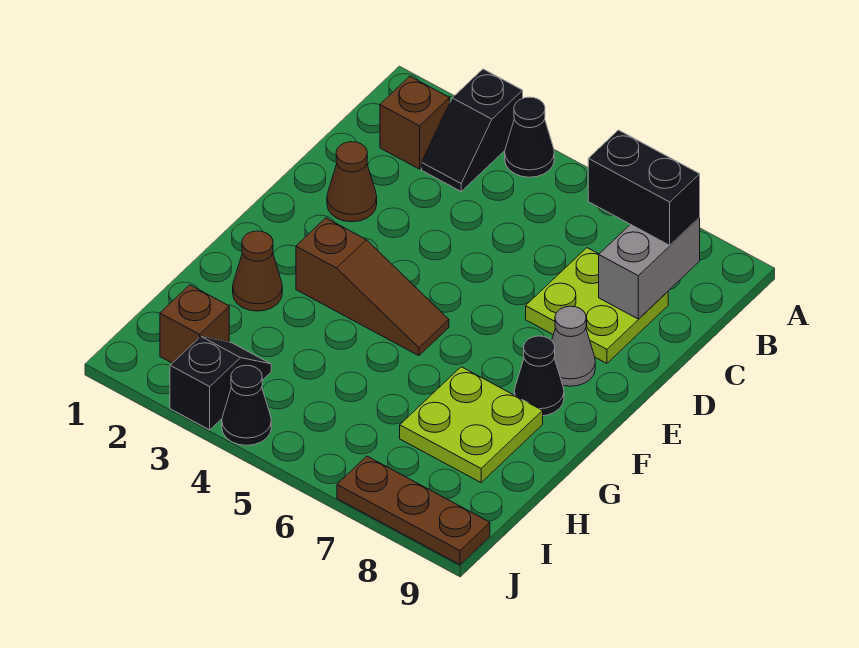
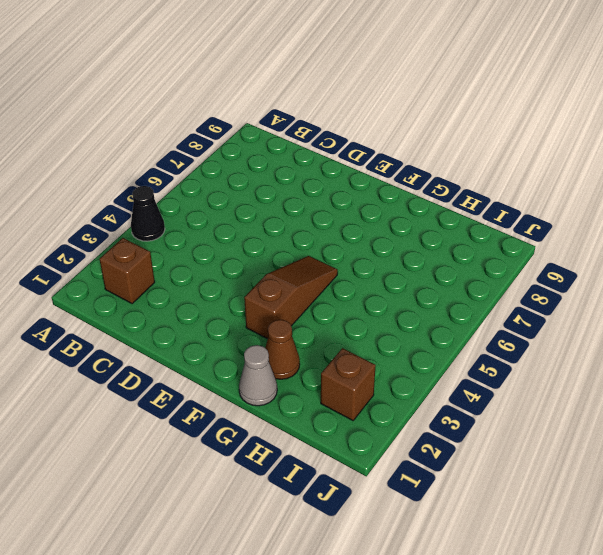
grey cone G1 level 1 -> grey cone E8 level 1
none -> black slope A3:B3 level 1 top A
none -> lime plate C7:D8 level 1
none -> brown cone D2 level 1

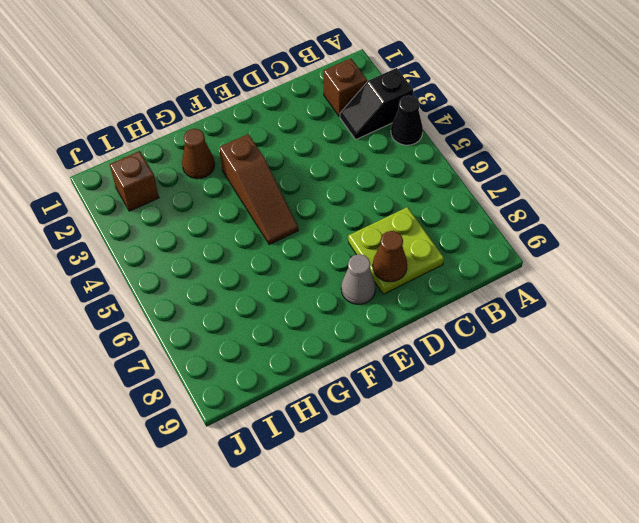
brown cone D8 level 2 -> brown cone D2 level 1
none -> black cone F8 level 1
none -> lime plate G7:H8 level 1
none -> black slope I3:J3 level 1 top J

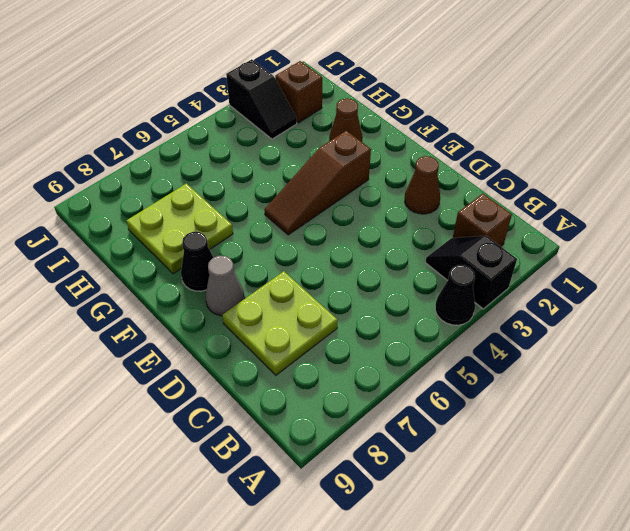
none -> black cone J4 level 1
none -> brown plate J7:J9 level 1
none -> grey brick B8:C8 level 2

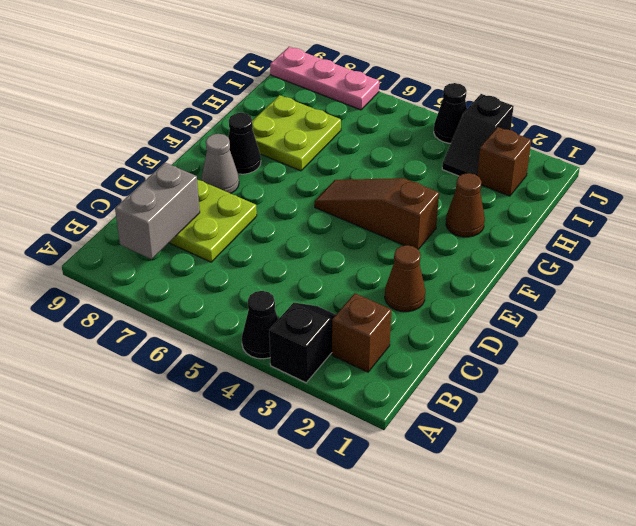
pink plate J7:J9 level 1 -> brown plate J7:J9 level 1
none -> black brick B7:B8 level 3

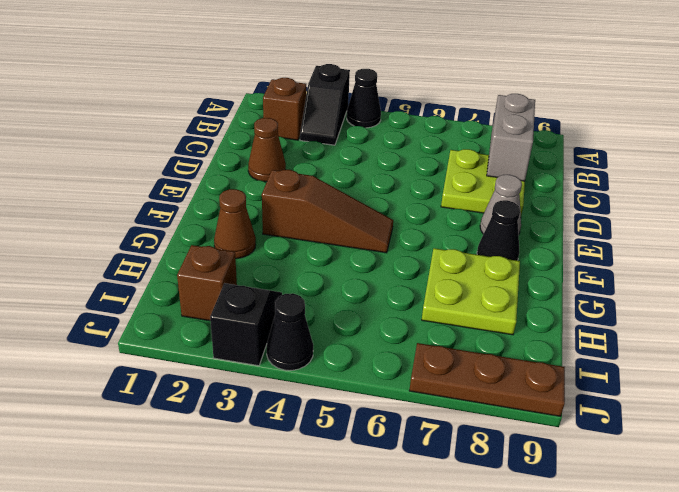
none -> black brick B7:B8 level 3

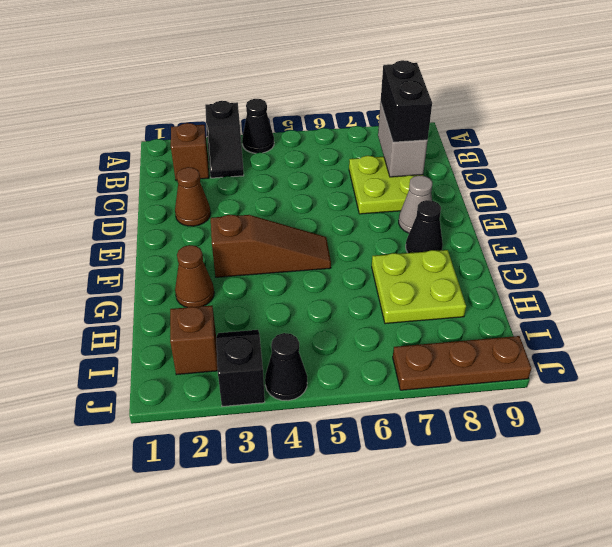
black brick B8:C8 level 3 -> black brick B7:B8 level 3

